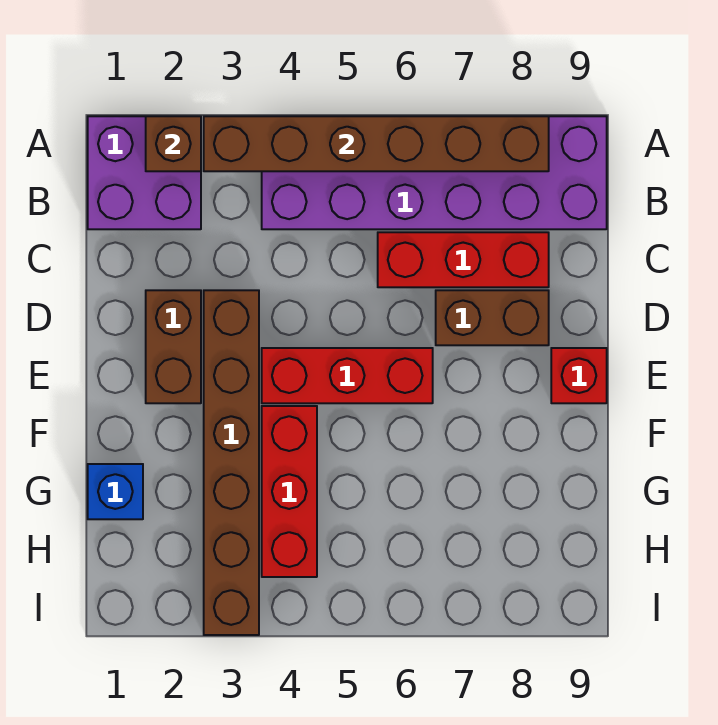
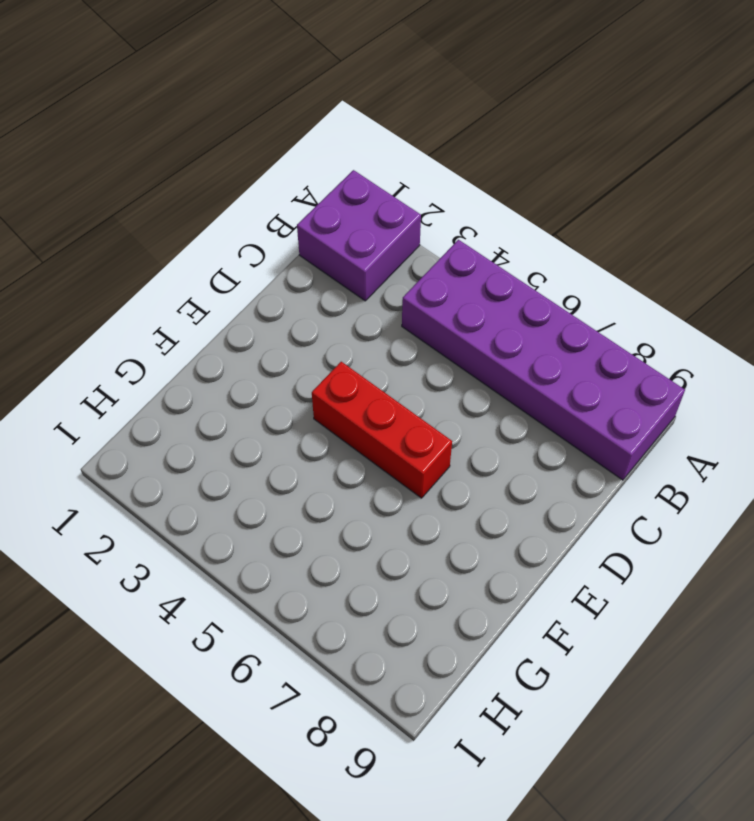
none -> red brick C6:C8 level 1
none -> brown brick D2:E2 level 1
none -> brown brick D3:I3 level 1

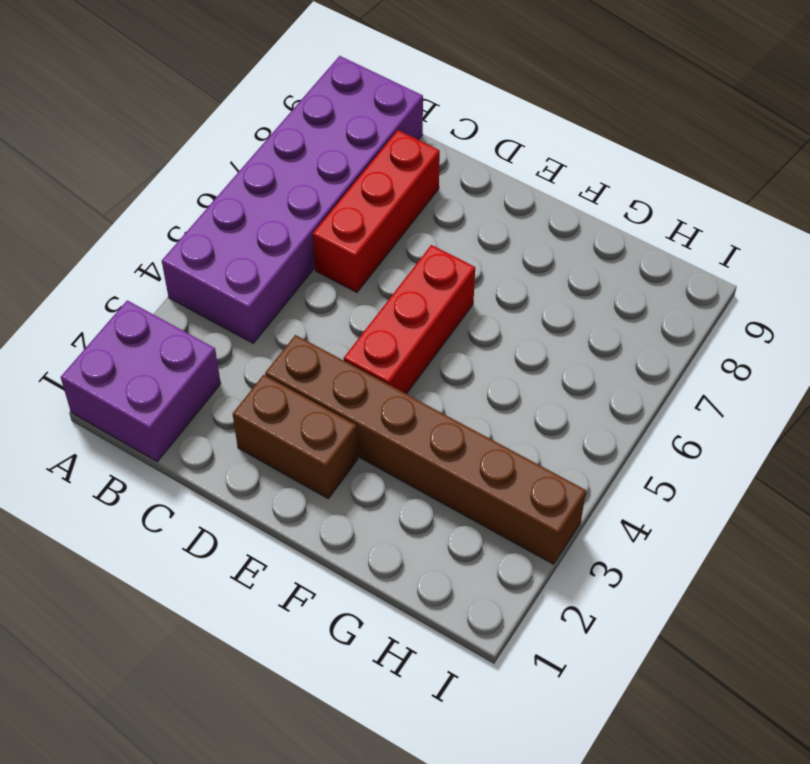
none -> brown brick D7:D8 level 1
none -> red brick E9 level 1
none -> red brick F4:H4 level 1

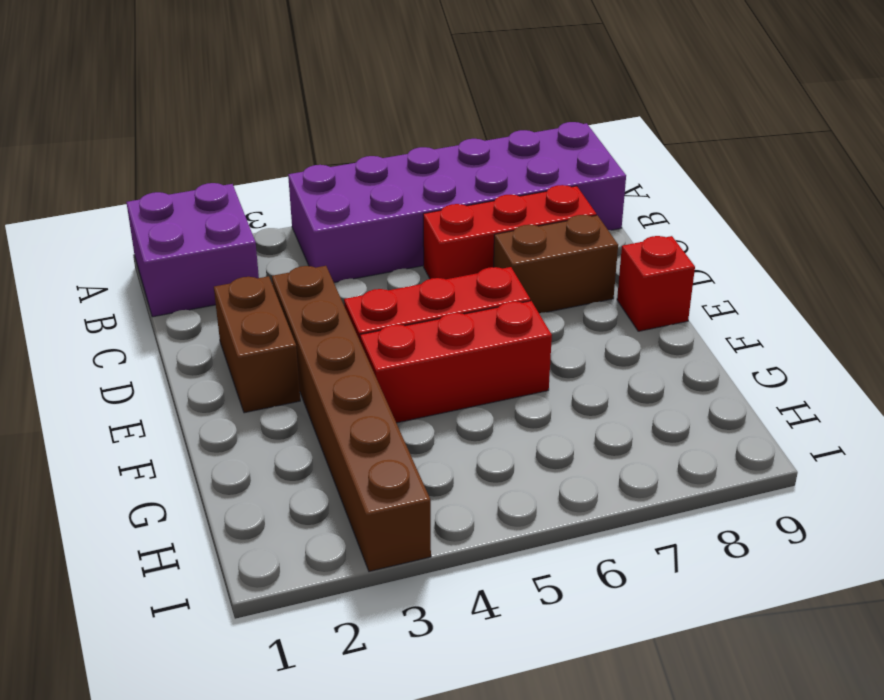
red brick F4:F6 level 1 -> red brick F4:H4 level 1
none -> blue brick G1 level 1
none -> brown brick A2 level 2
none -> brown brick A3:A8 level 2

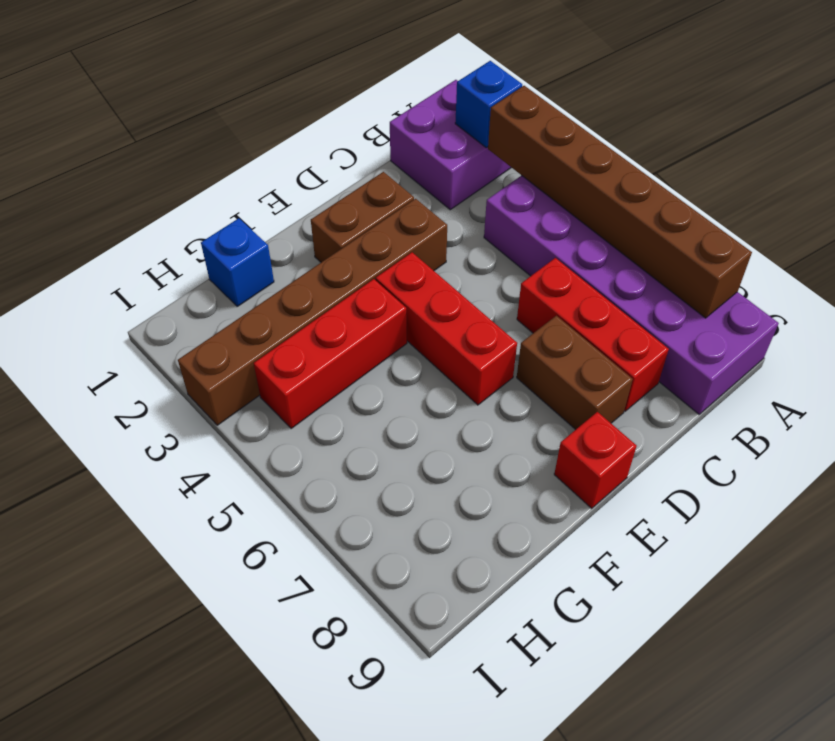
blue brick A2 level 2 -> brown brick A2 level 2

